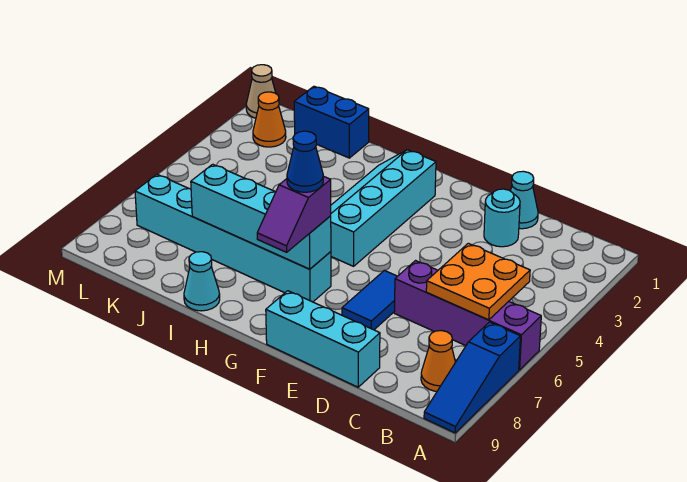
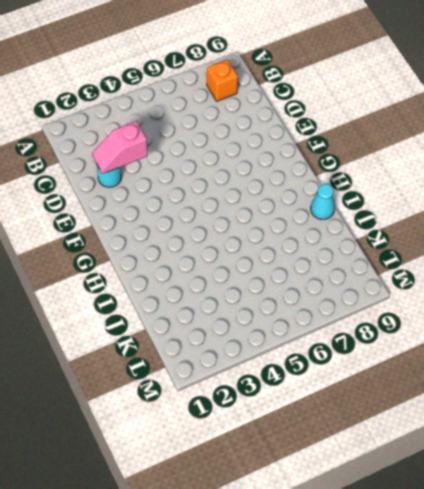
orange brick B8 level 1 -> orange cone B8 level 1
pink slope D2:D3 level 2 top 3 -> none
none -> purple brick A6:D6 level 1
none -> blue slope A7:A9 level 1 top 7
none -> cyan cone D1 level 1

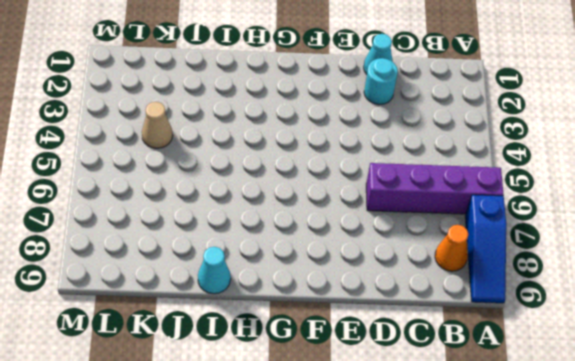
tan cone K4 level 1 -> tan cone M1 level 1
none -> cyan brick D9:F9 level 1
none -> blue tile E6:E7 level 1
none -> cyan slope G2:H5 level 1 top G

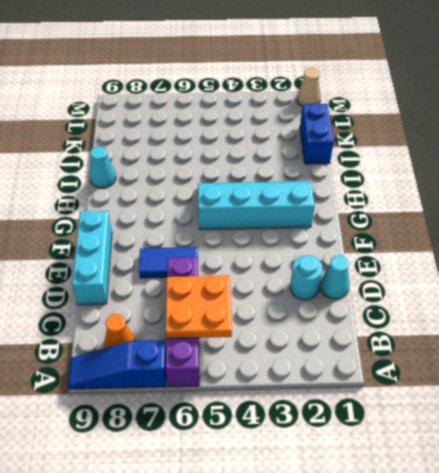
none -> cyan brick G7:L7 level 1
none -> orange cone L2 level 1
none -> cyan brick G7:J7 level 2

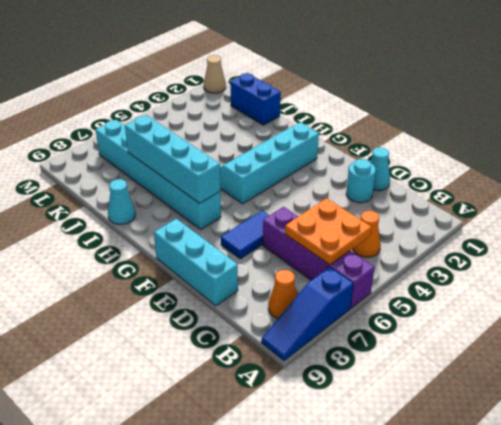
orange cone B4 level 1 -> orange cone L2 level 1
none -> purple slope G7:G8 level 3 top 7
none -> blue cone G7 level 4

